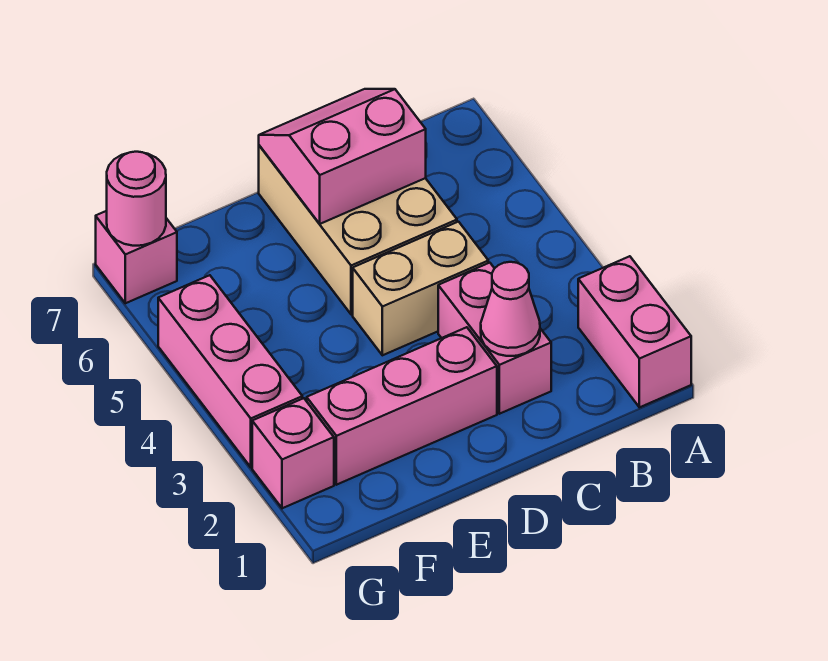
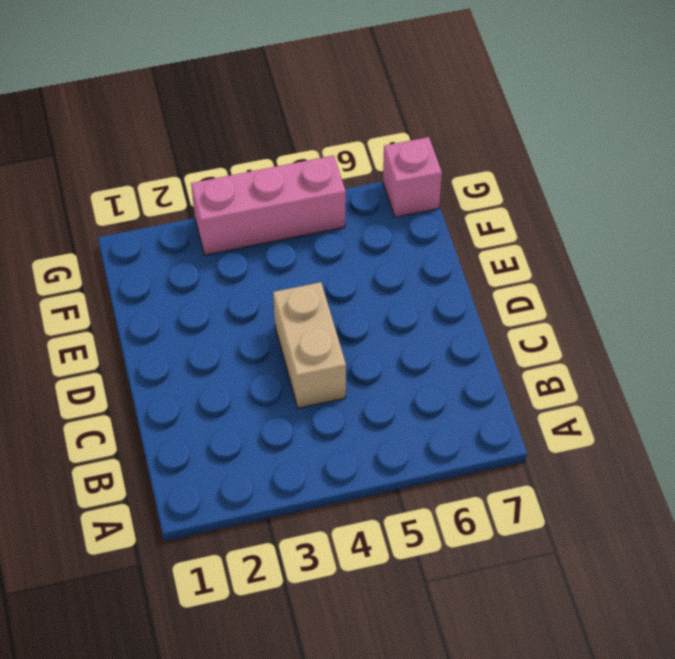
none -> pink brick A1:A2 level 1
none -> pink brick C2:C3 level 1

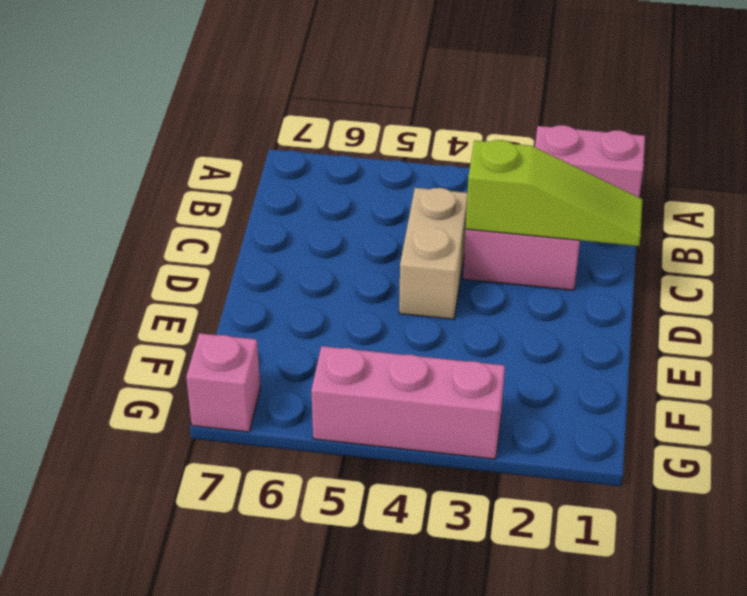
lime slope C1:C3 level 2 top 3 -> pink cone C2 level 2
none -> tan brick C5:D7 level 1
none -> pink brick D2:F2 level 1

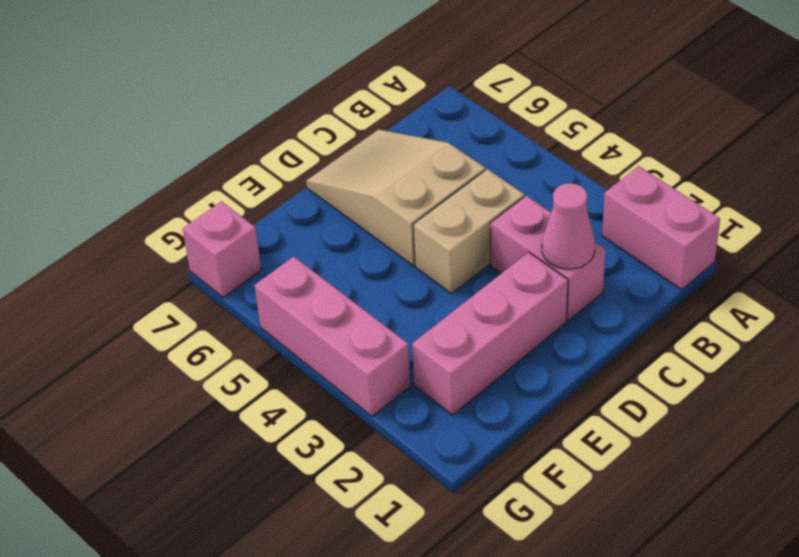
tan slope C5:D7 level 1 top 5 -> tan brick C5:D7 level 1
none -> pink brick G2 level 1
none -> pink slope C6:D7 level 2 top 6

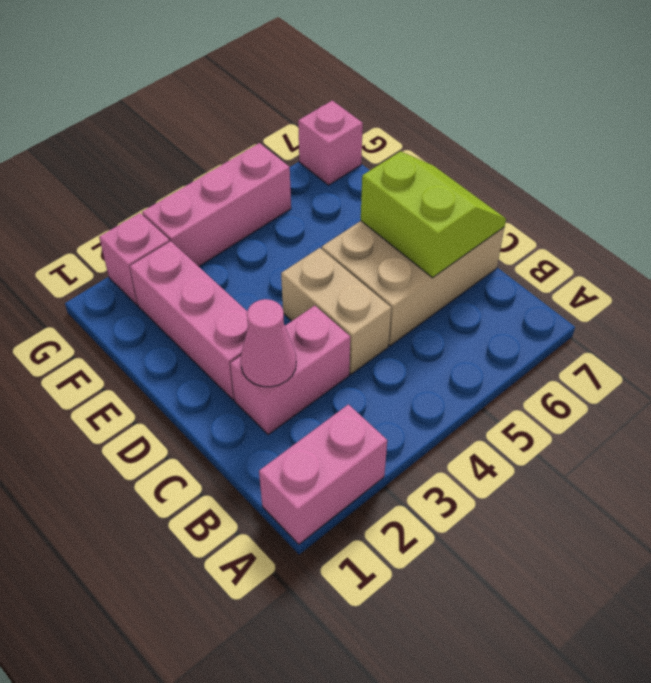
lime slope C6:D7 level 2 top 6 -> pink slope C6:D7 level 2 top 6
none -> pink round brick G7 level 2

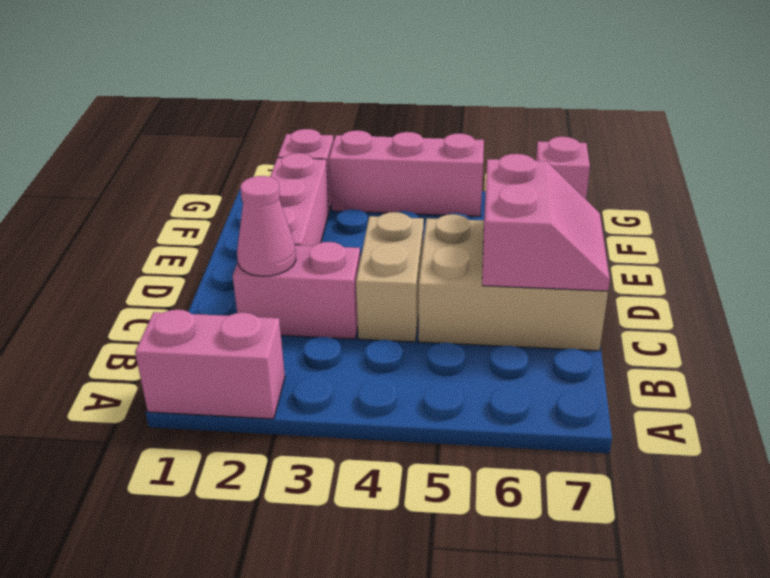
none -> pink round brick G7 level 2

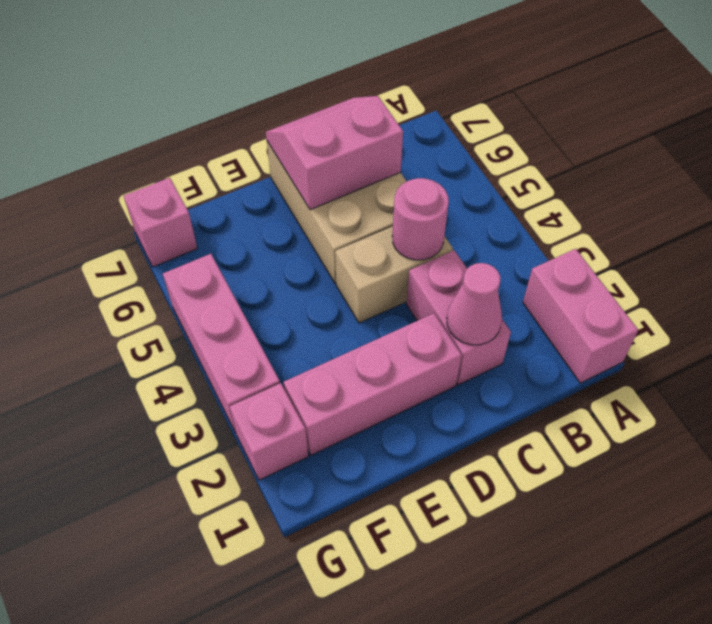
pink round brick C4 level 2 -> pink round brick G7 level 2

